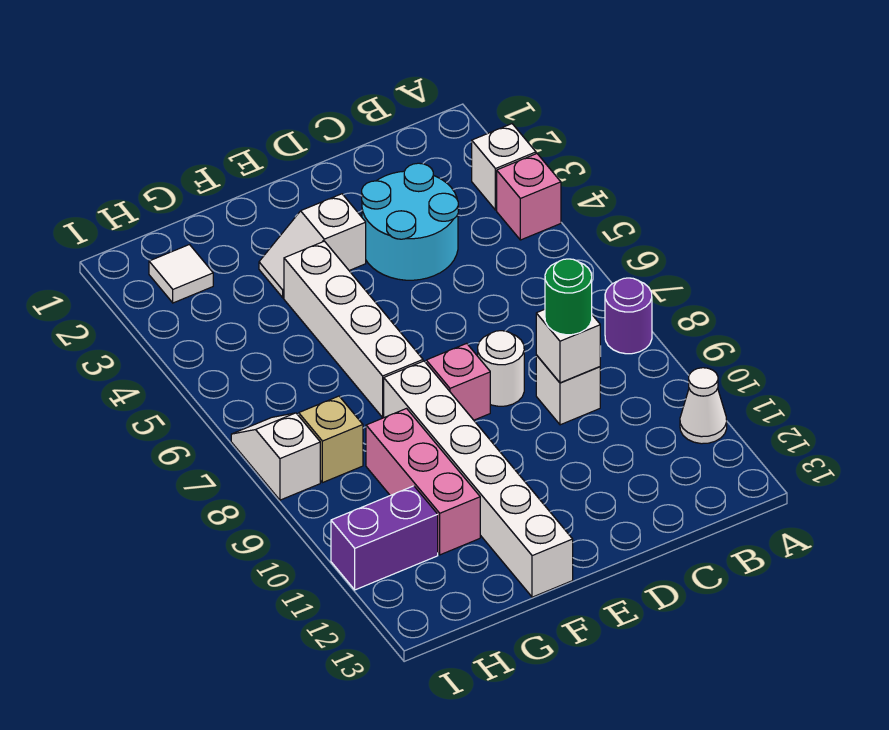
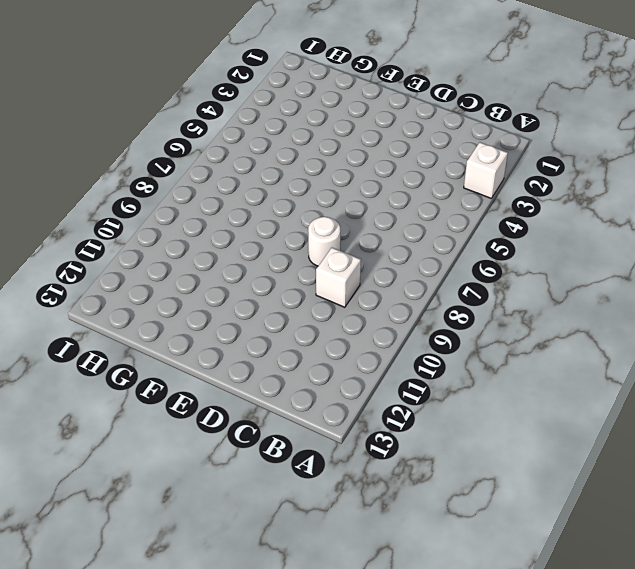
none -> pink brick A4 level 1
none -> purple round brick A8 level 1
none -> white cone A11 level 1

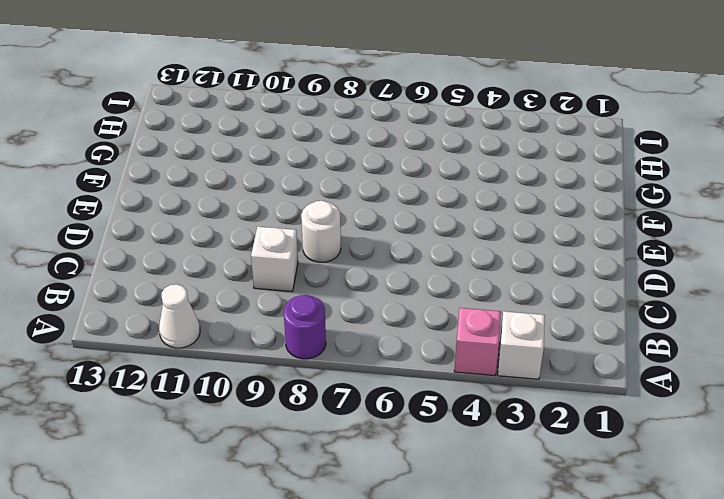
none -> cyan round brick C3:D4 level 1
none -> white slope E3:F3 level 1 top E
none -> pink brick E8 level 1

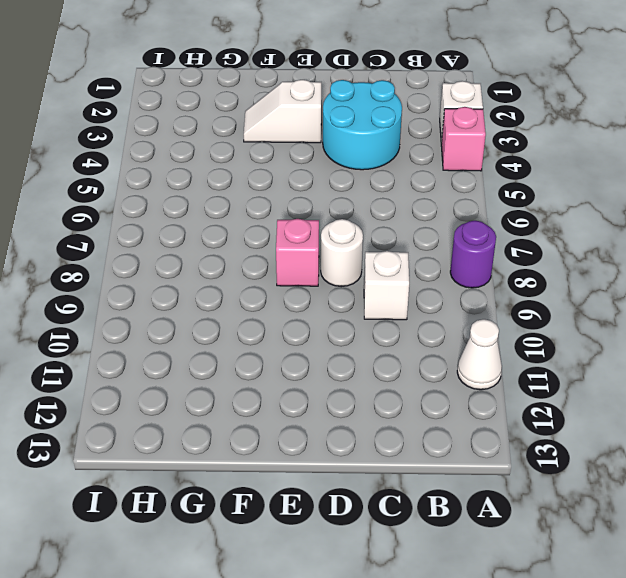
none -> white brick F4:F7 level 1
none -> white brick F8:F13 level 1
none -> pink brick G9:G11 level 1

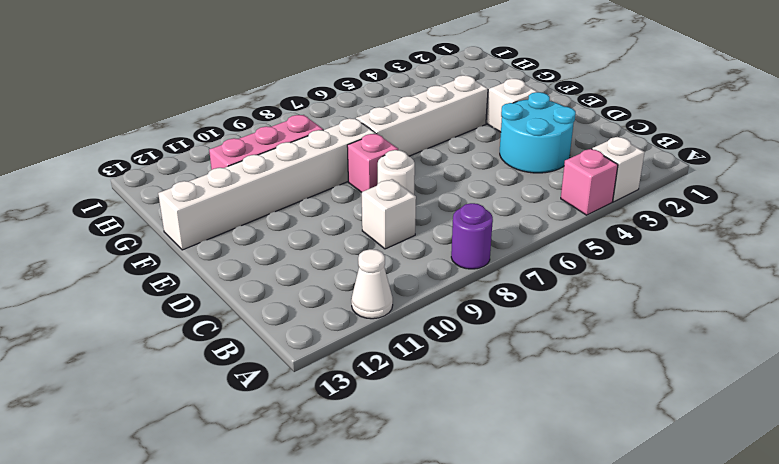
none -> white tile H2 level 1
none -> tan brick H8 level 1
none -> purple brick H11:I11 level 1

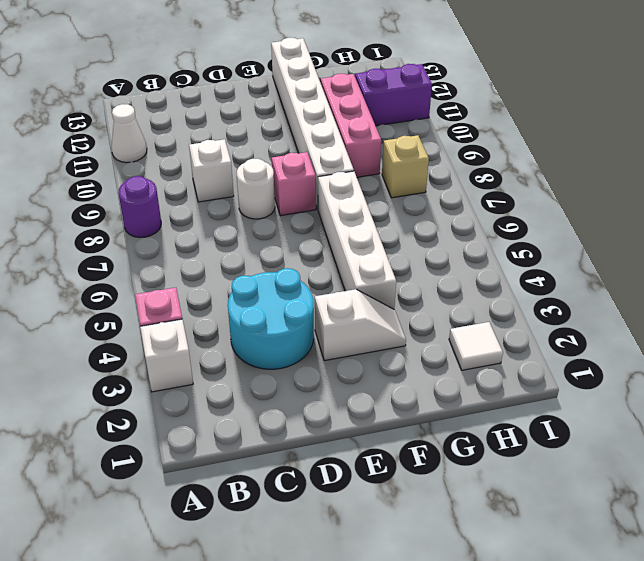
none -> white slope I7:I8 level 1 top 8
none -> white brick C9 level 2
none -> green round brick C9 level 3

